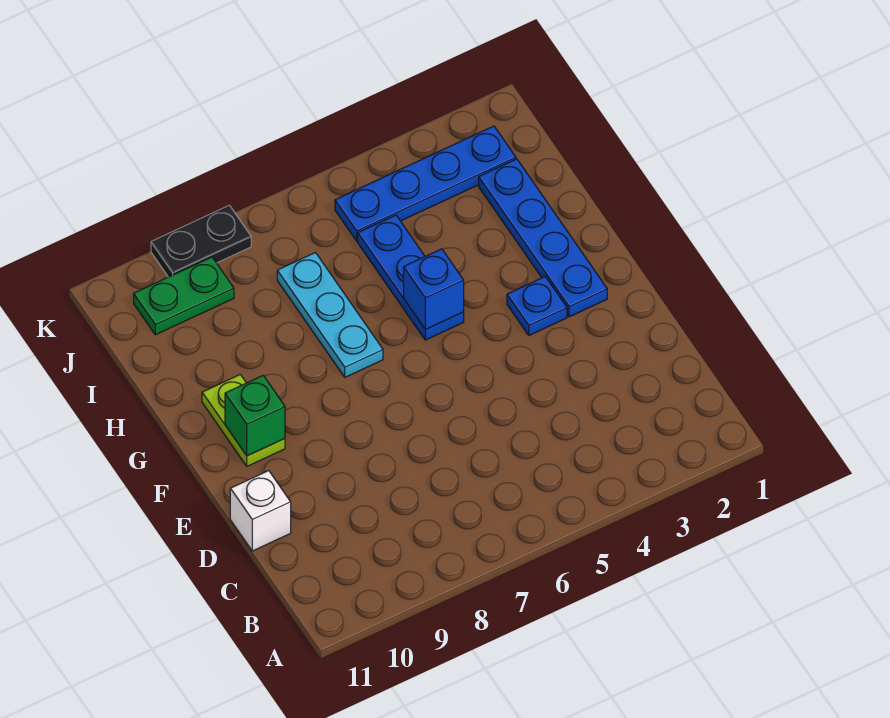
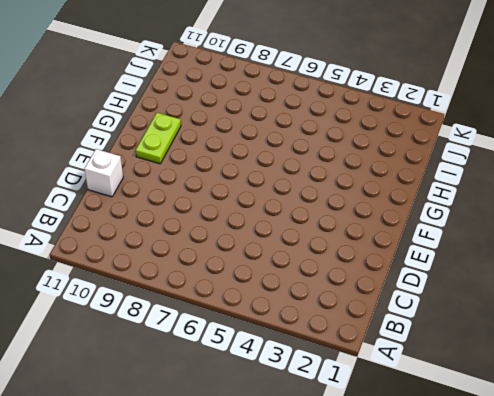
none -> blue plate F2:I2 level 1
none -> blue plate F3 level 1

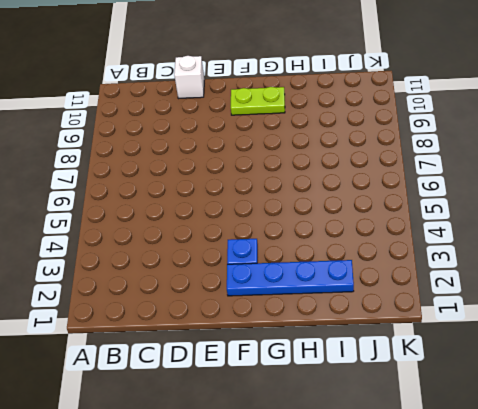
none -> blue plate G5:I5 level 1
none -> cyan plate G7:I7 level 1

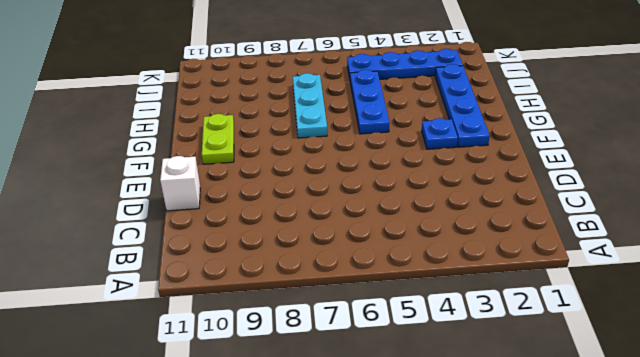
none -> green plate J9:J10 level 1
none -> black plate K8:K9 level 1

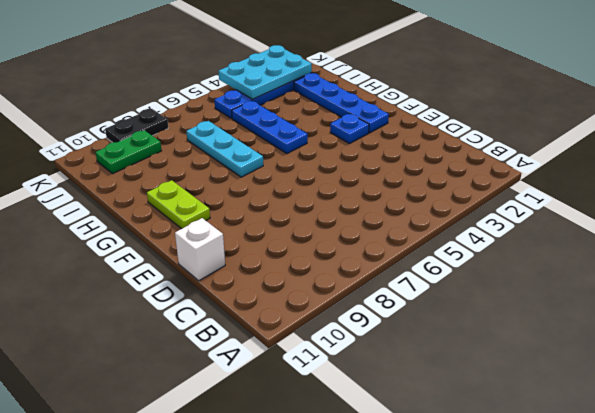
cyan plate J2:K4 level 2 -> none
none -> green brick F10 level 2
none -> blue brick G5 level 2

